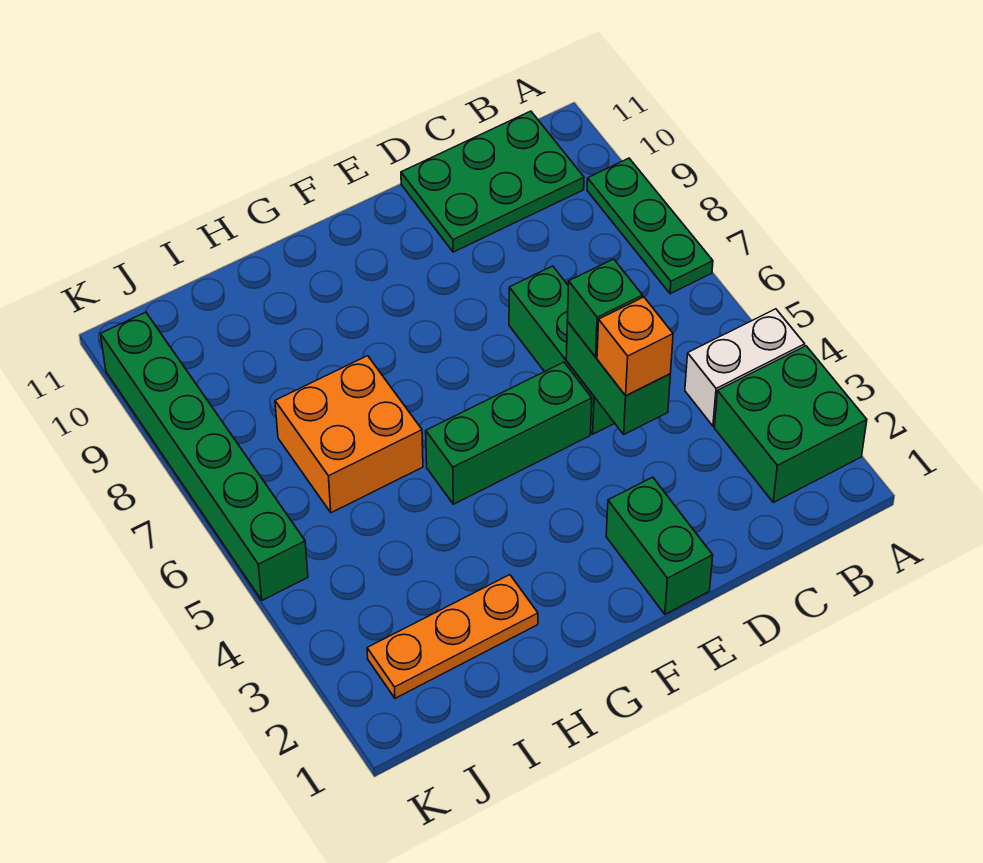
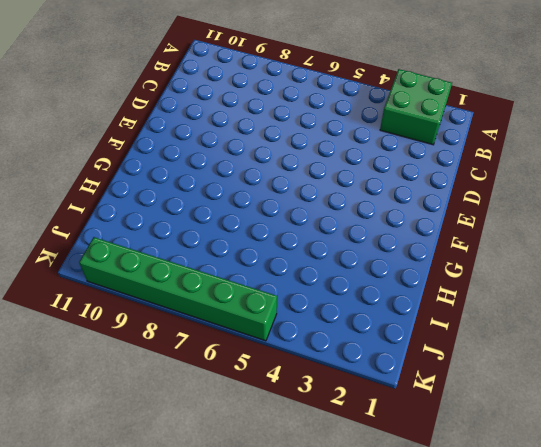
none -> white brick A4:B4 level 1
none -> green plate A7:A9 level 1
none -> green plate B10:D11 level 1

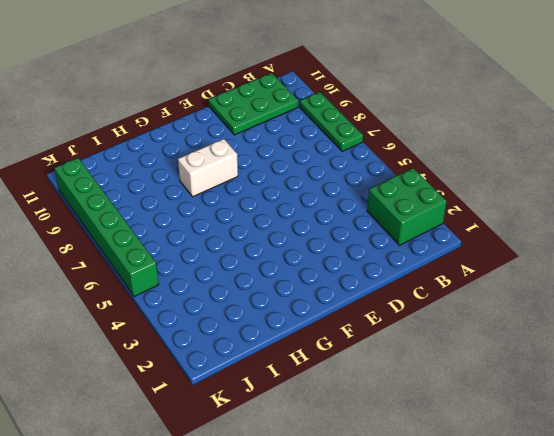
white brick F8:G8 level 1 -> white brick A4:B4 level 1
none -> green brick D5:D7 level 1
none -> green brick E1:E2 level 1
none -> green brick E5:G5 level 1

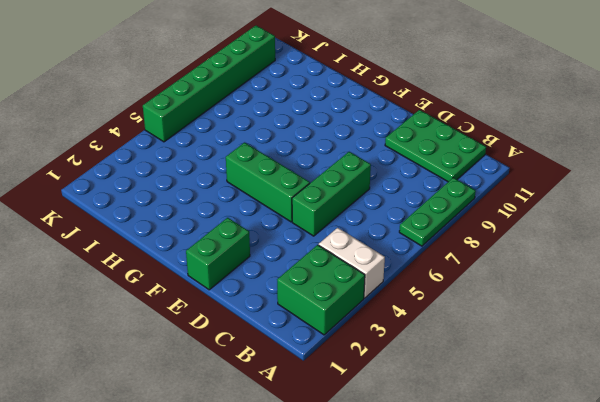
none -> orange plate H2:J2 level 1
none -> orange brick H6:I7 level 1
none -> green brick D4:D5 level 2

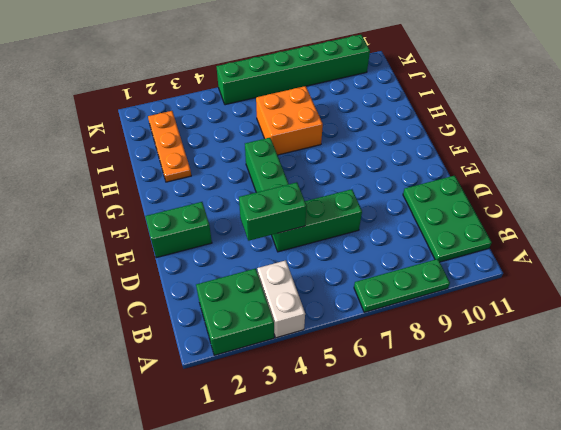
none -> orange brick D4 level 3
none -> green brick D5 level 3

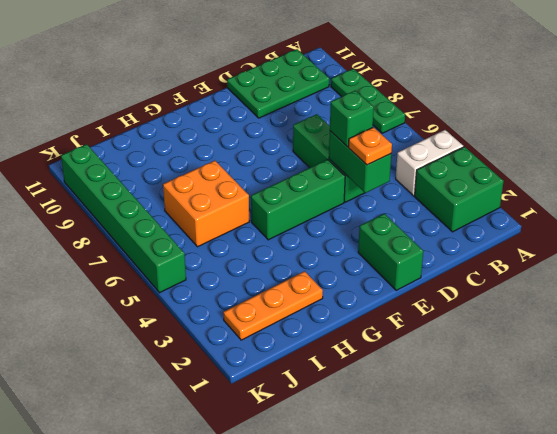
orange plate D4 level 3 -> orange brick D4 level 3

